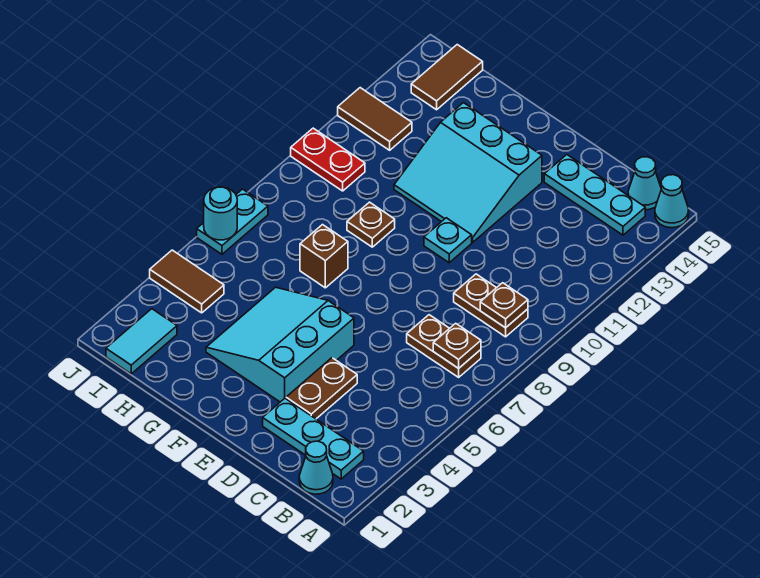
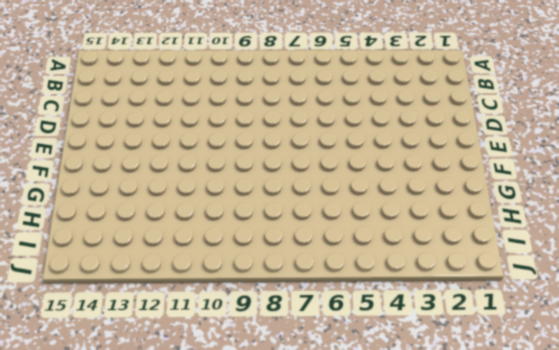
none -> cyan cone A15 level 1
none -> cyan cone B1 level 1
none -> cyan plate B2:D2 level 1

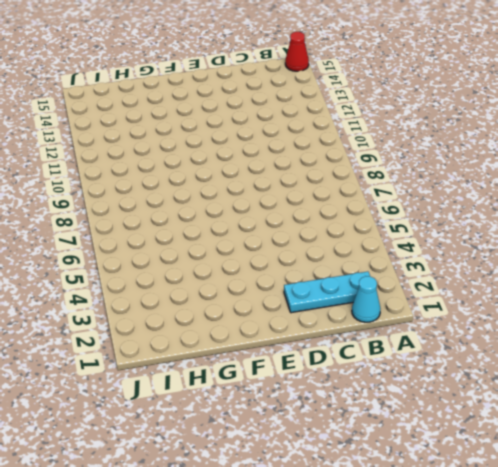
red cone A15 level 1 -> cyan cone A15 level 1
none -> brown plate B7:C7 level 1
none -> brown plate B9:C9 level 1
none -> cyan plate B14:D14 level 1

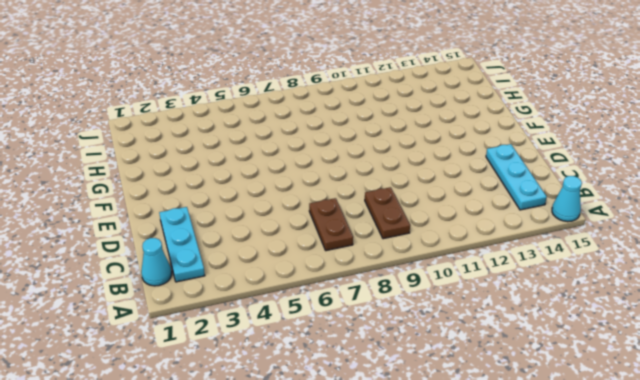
none -> cyan cone B15 level 1
none -> brown plate D3:D4 level 1
none -> cyan slope E3:G5 level 1 top E

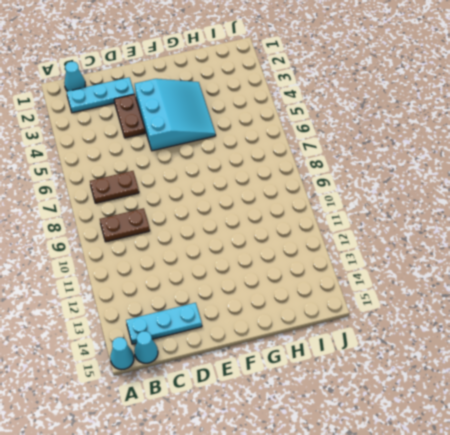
none -> cyan plate E10 level 1
none -> cyan slope E11:G13 level 1 top 13
none -> brown brick G7 level 1

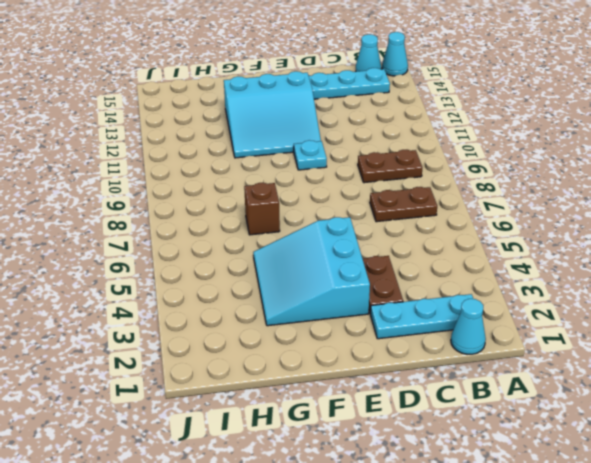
none -> brown plate G9 level 1
none -> cyan tile I1:I2 level 1
none -> brown tile I4:J4 level 1

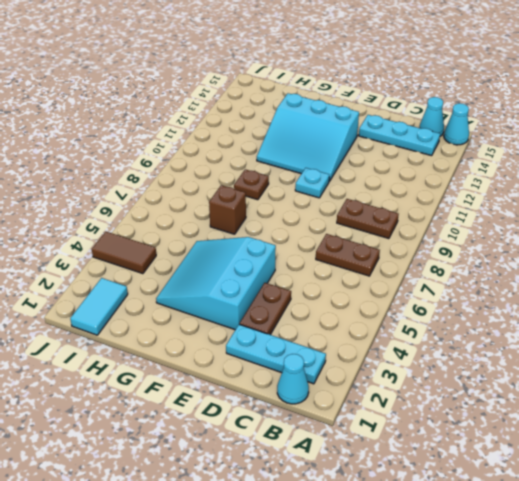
none -> red plate I10:J10 level 1
none -> brown tile I12:J12 level 1
none -> brown tile I14:I15 level 1

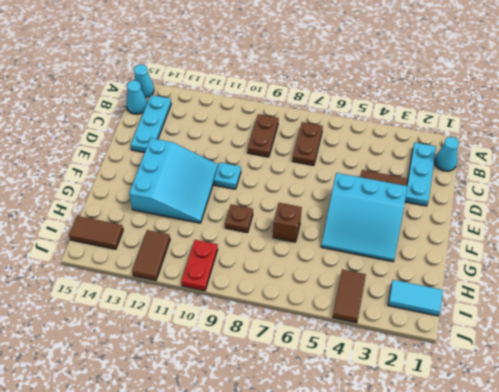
none -> cyan plate J6:J7 level 1
none -> brown plate B7 level 2
none -> brown plate B9 level 2

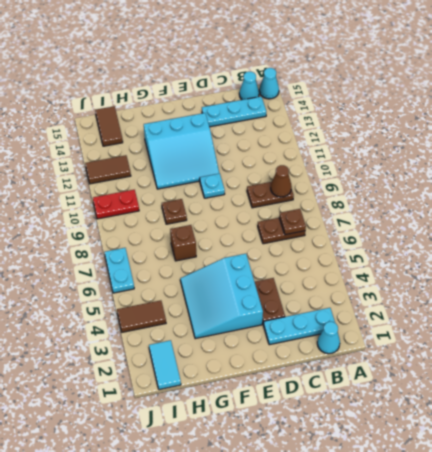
brown cone B9 level 2 -> brown plate B9 level 2
none -> cyan round brick J6 level 2

